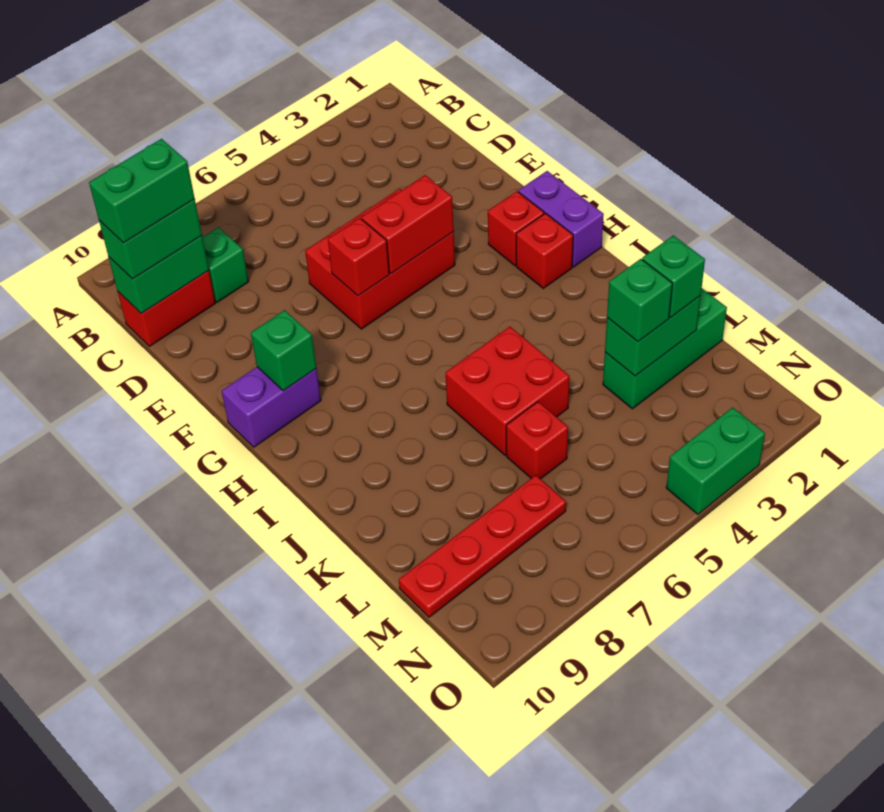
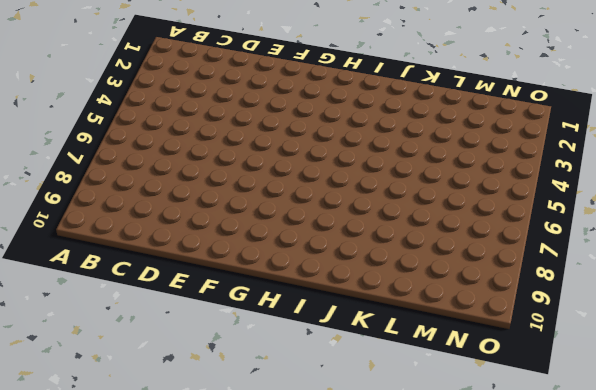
none -> green brick C8 level 1
none -> red brick C9:C10 level 1
none -> red brick E4:F6 level 1

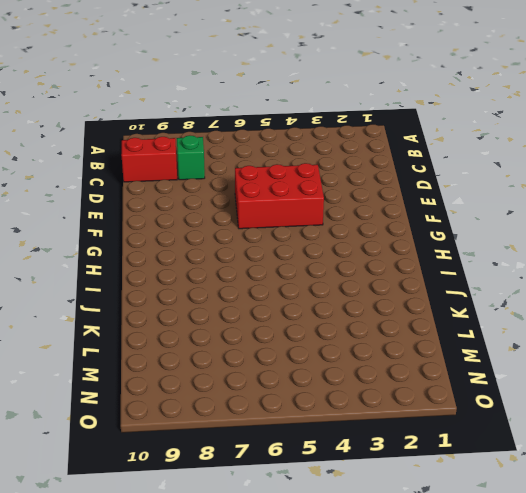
none -> purple brick G1:H1 level 1
none -> red brick G2 level 1
none -> purple brick G9:G10 level 1

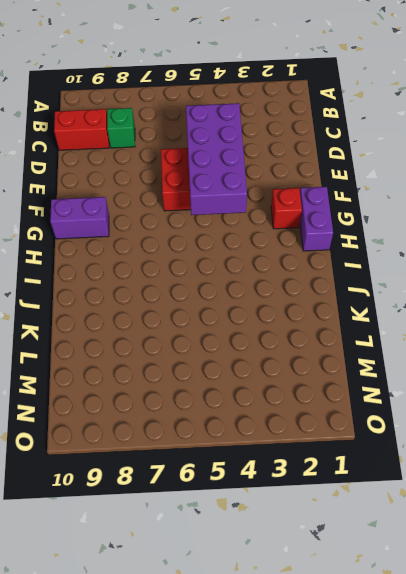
purple brick D4:G5 level 2 -> red brick F4:F5 level 2
none -> red brick H2 level 1
none -> red brick J5:K6 level 1
none -> green brick L1:L3 level 1

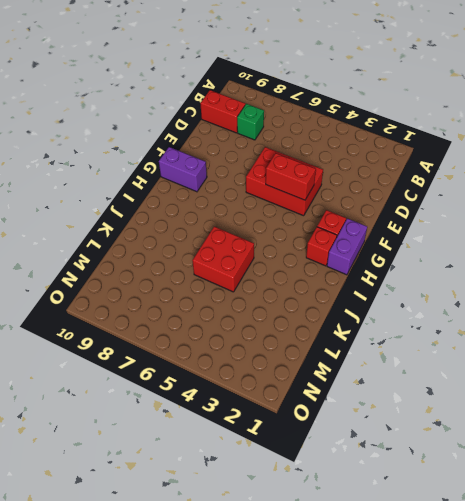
none -> green brick L1:L3 level 1
none -> red brick L6 level 1
none -> red plate M7:M10 level 1

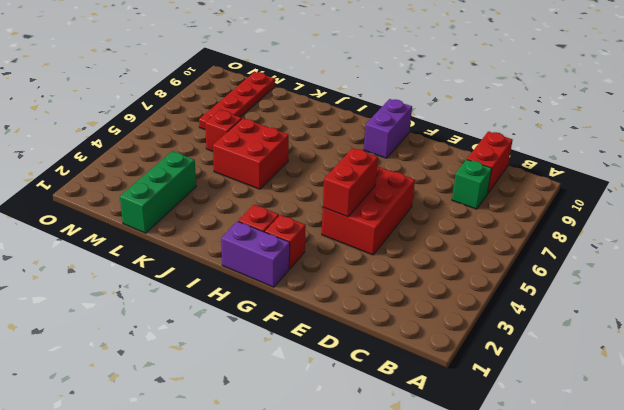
none -> green brick O3:O4 level 1
none -> green brick C9:C10 level 2
none -> red brick F6 level 2

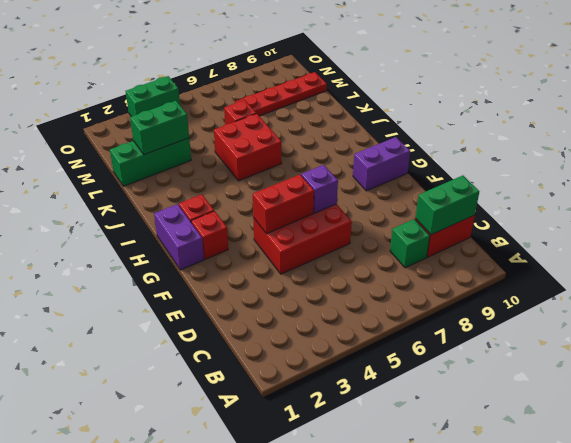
purple brick F6 level 2 -> red brick F6 level 2
none -> green brick G9 level 2
none -> green brick C9:C10 level 3
none -> green brick L2 level 3

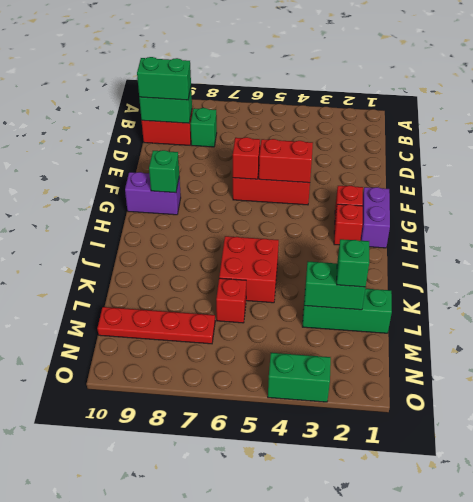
none -> green brick L3 level 3
none -> green brick C9:C10 level 4

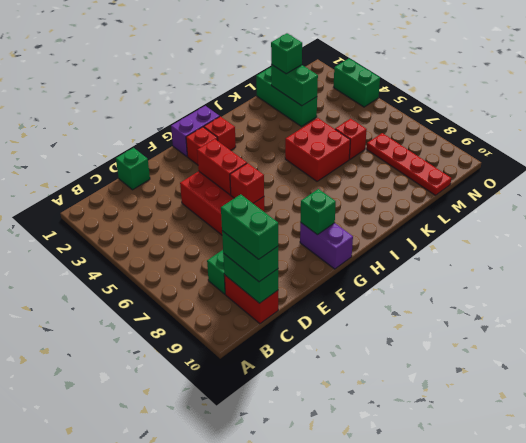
green brick D1 level 1 -> green brick L3 level 3

